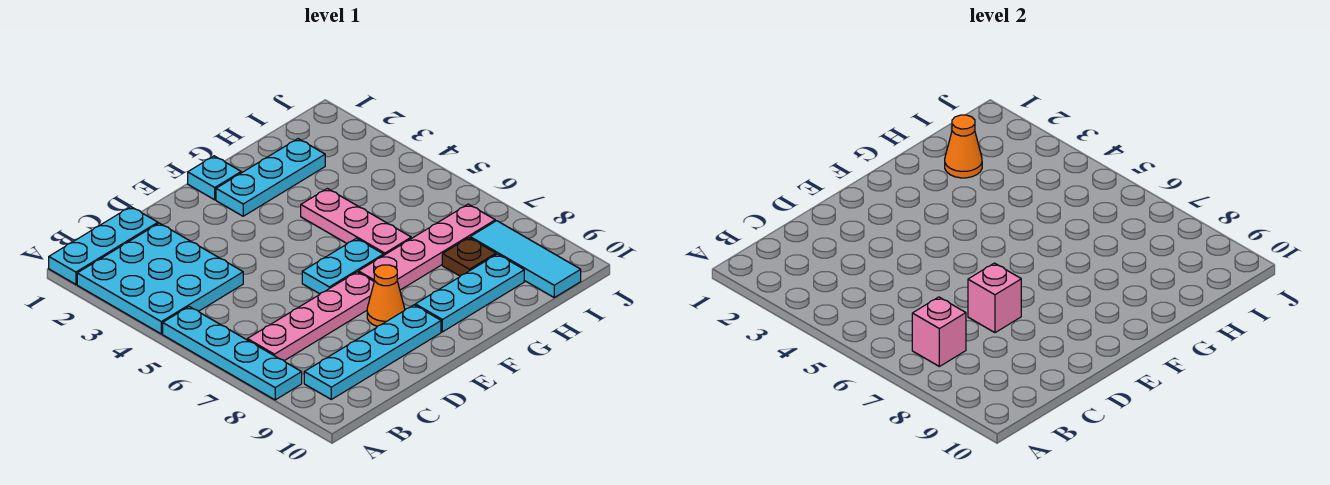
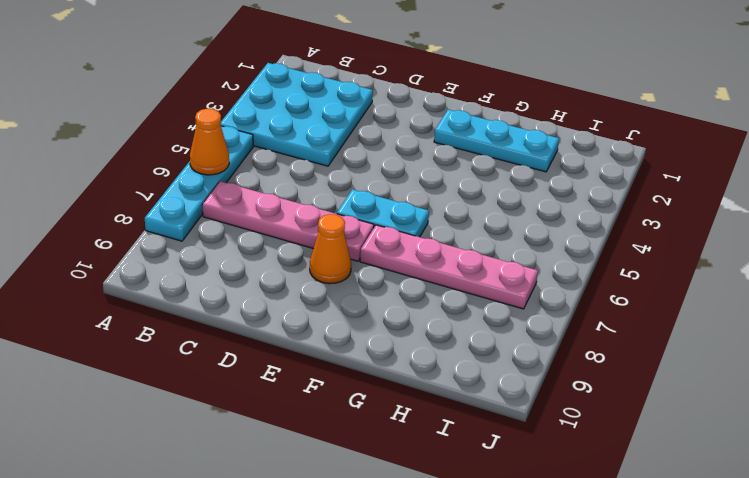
orange cone A6 level 2 -> orange cone H2 level 2
none -> cyan plate A1:C1 level 1
none -> cyan plate B9:E9 level 1
none -> cyan plate F1 level 1

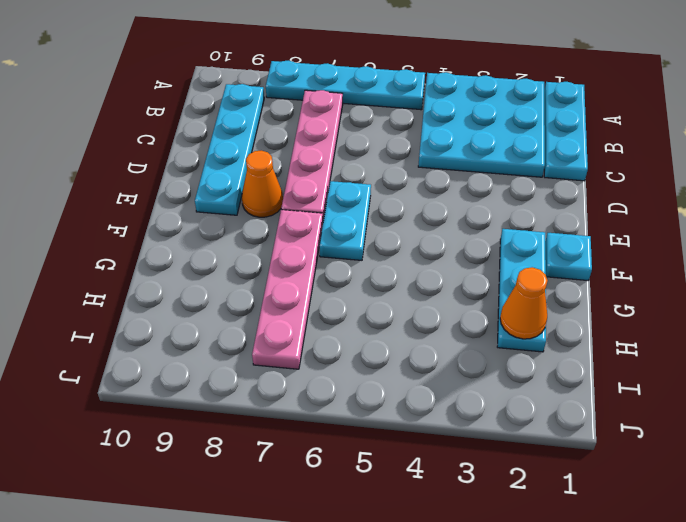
none -> cyan plate F9:H9 level 1
none -> pink plate G4:G6 level 1
none -> brown plate H8 level 1

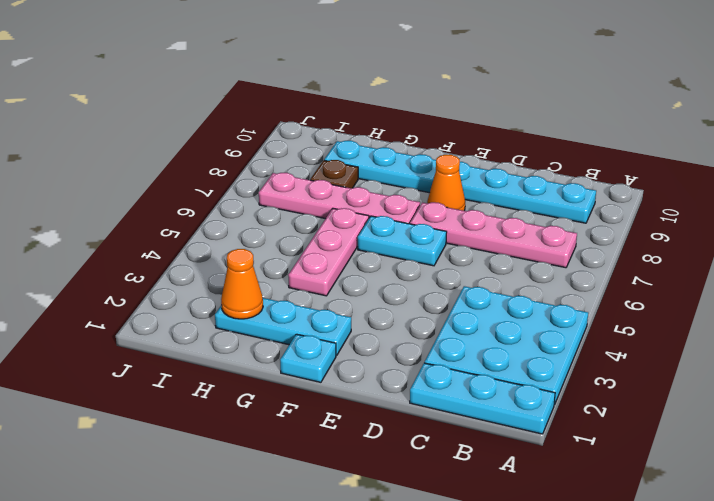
none -> cyan plate A5:A8 level 1
none -> cyan tile I8:I10 level 1
none -> pink brick B7 level 2

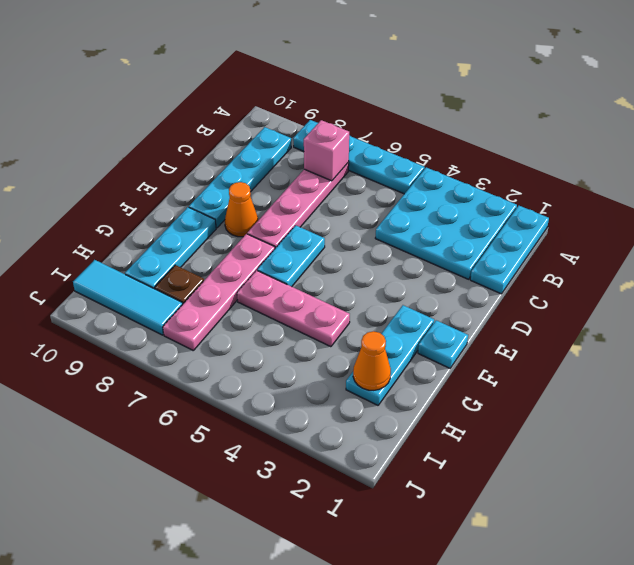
none -> pink brick D7 level 2

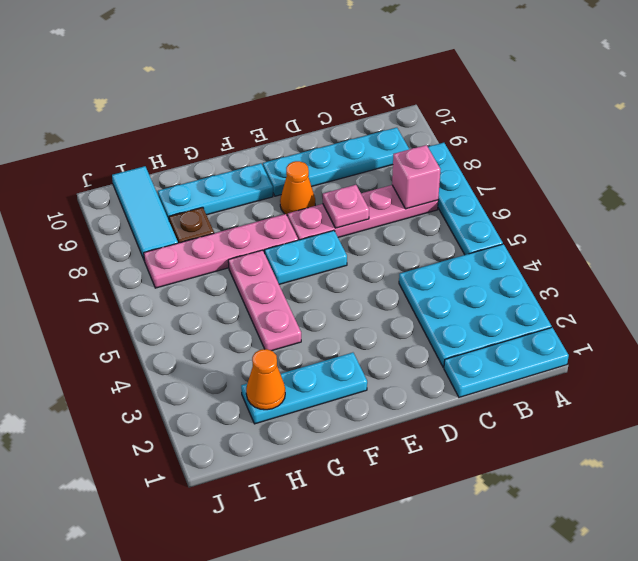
pink plate D7 level 2 -> pink brick D7 level 2
none -> cyan plate F1 level 1

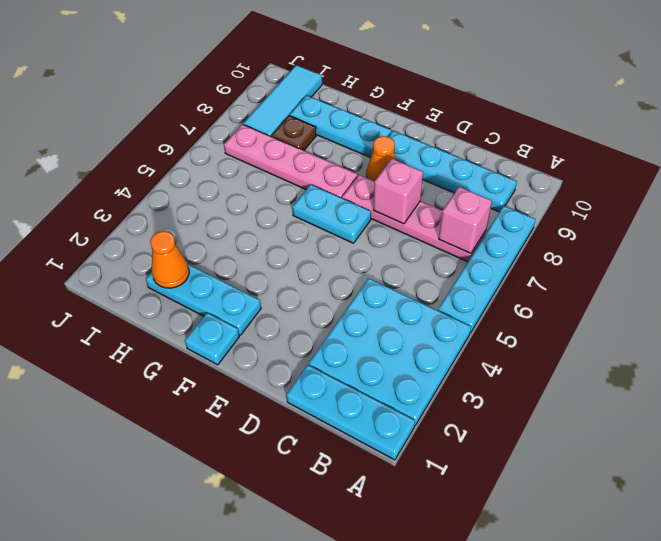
none -> pink plate G4:G6 level 1

